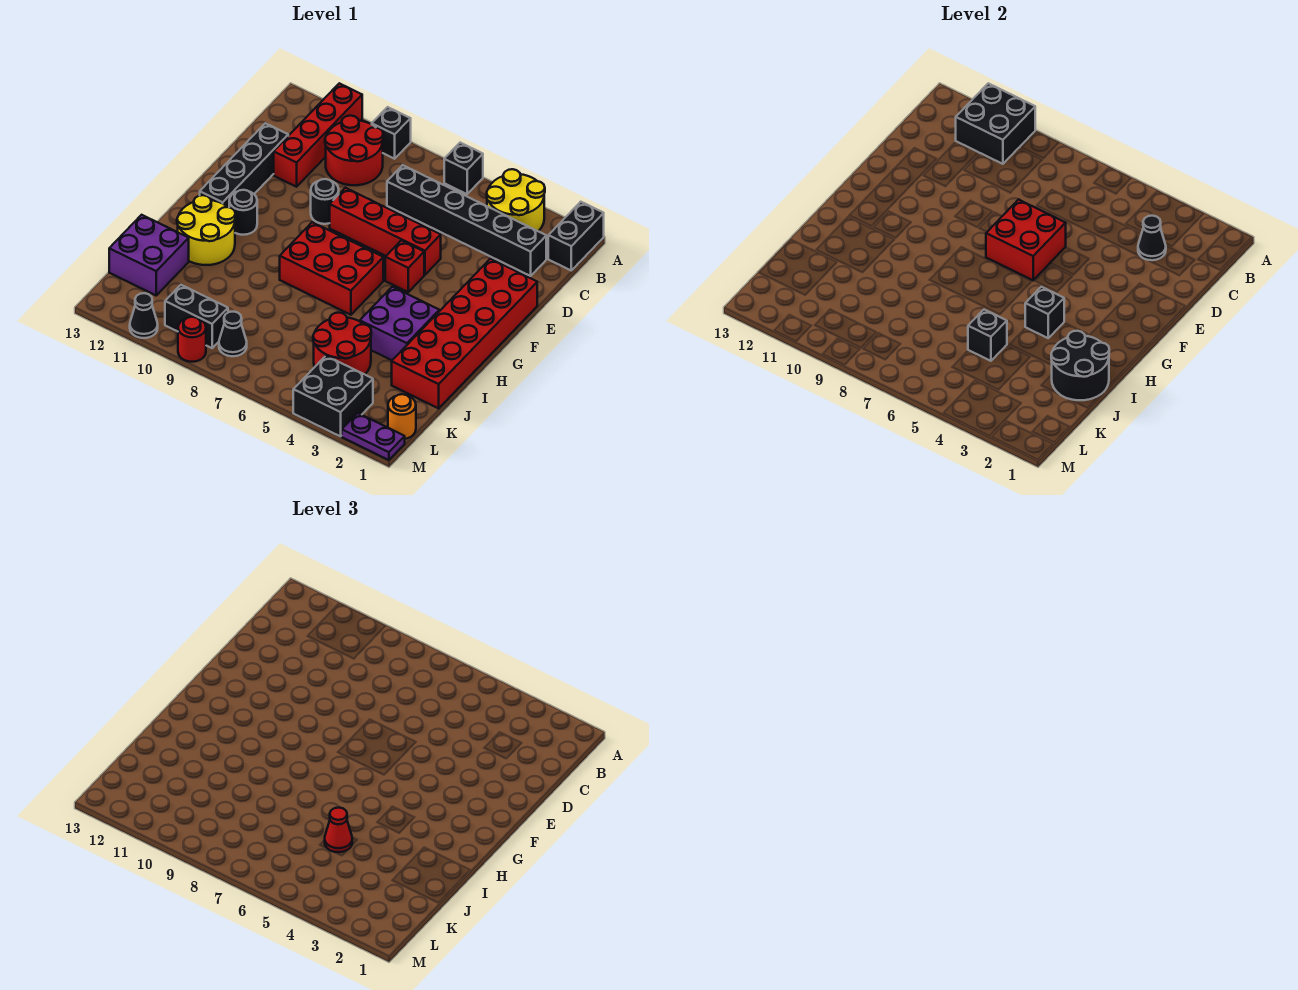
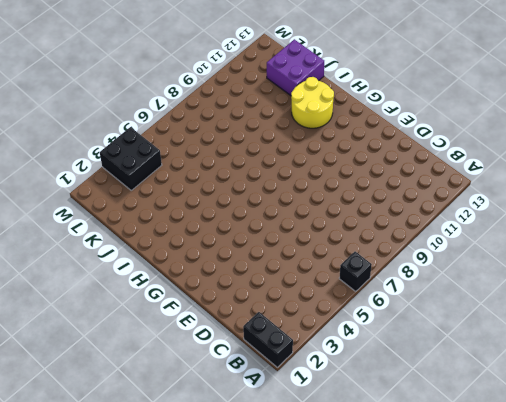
none -> yellow round brick A3:B4 level 1
none -> black brick A9 level 1
none -> red brick A11:D11 level 1
none -> red round brick B9:C10 level 1

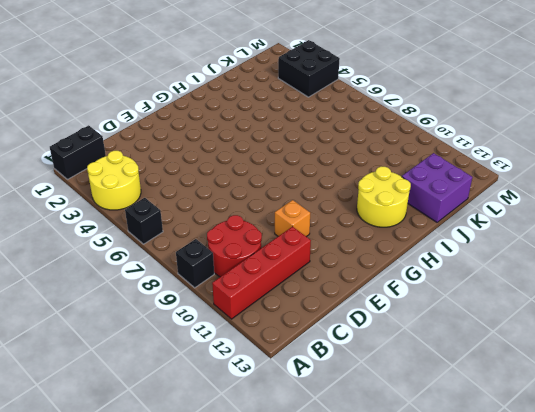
orange brick E10 level 1 -> none
none -> black brick C2:C7 level 1
none -> black brick D12:G12 level 1
none -> red brick E1:J2 level 1
none -> red brick E5:E8 level 1

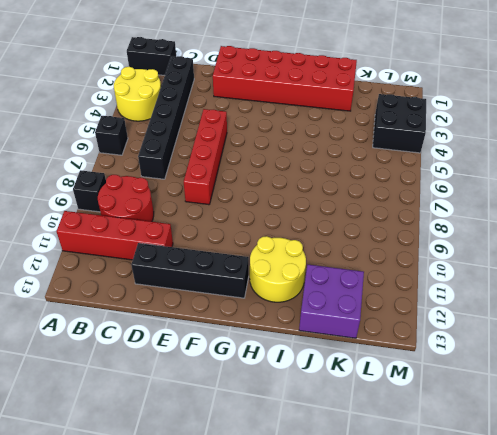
none -> black round brick E9 level 1
none -> red brick F5 level 1
none -> red brick G6:H8 level 1
none -> black round brick G11 level 1

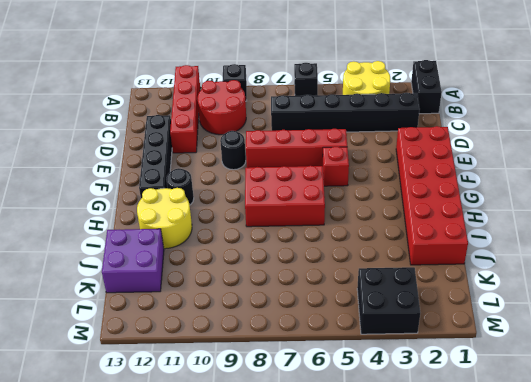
none -> purple brick H3:I4 level 1
none -> red round brick J4:K5 level 1
none -> orange round brick L1 level 1
none -> black cone L8 level 1

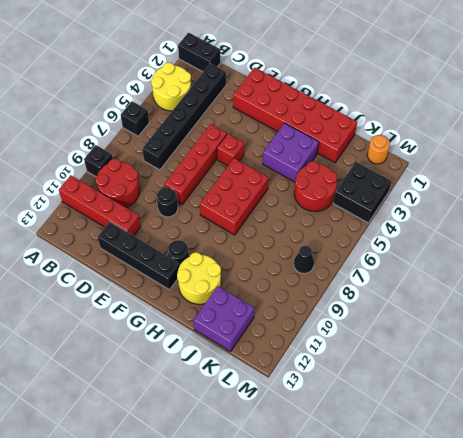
none -> black brick L9:L10 level 1
none -> purple plate M1:M2 level 1
none -> red round brick M9 level 1
none -> black cone M11 level 1

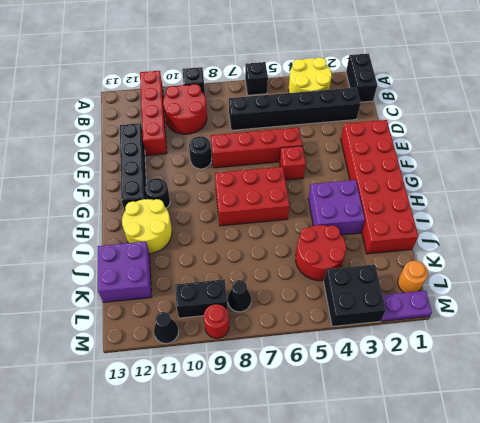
none -> black brick A10:B11 level 2
none -> black cone C3 level 2
none -> red brick E6:F7 level 2
none -> black brick H4 level 2

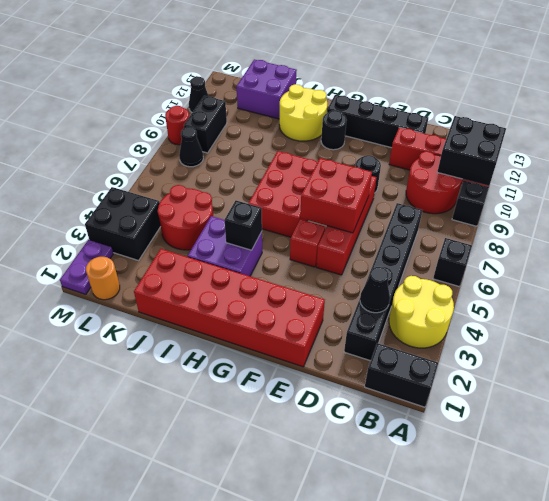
none -> black round brick I1:J2 level 2
none -> black brick J5 level 2
none -> red cone J5 level 3

